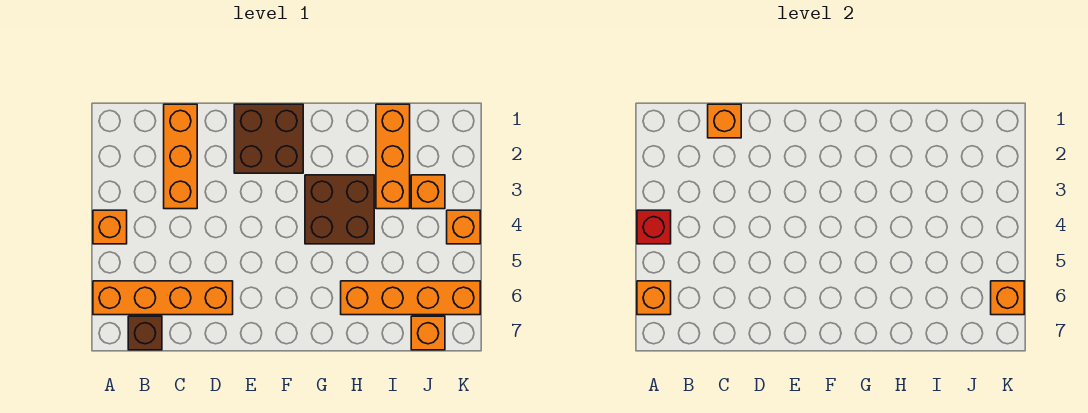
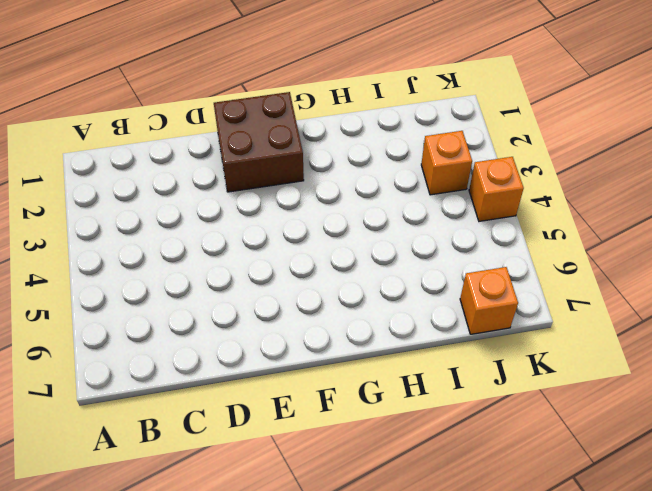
none -> orange brick A4 level 1
none -> orange brick A6:D6 level 1
none -> brown brick B7 level 1

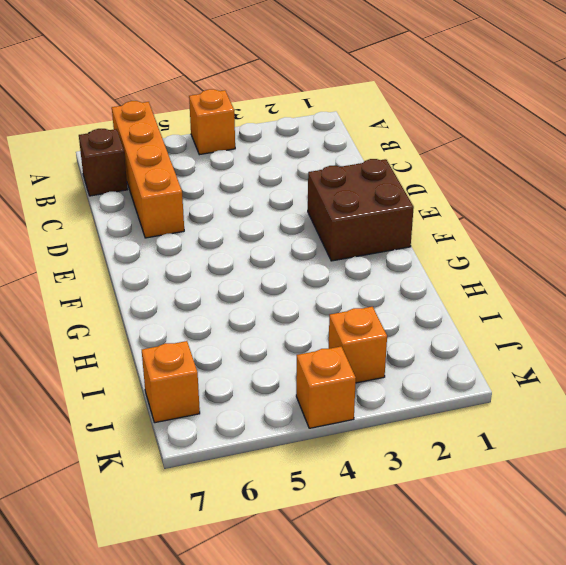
none -> orange brick C1:C3 level 1
none -> brown brick G3:H4 level 1
none -> orange brick H6:K6 level 1

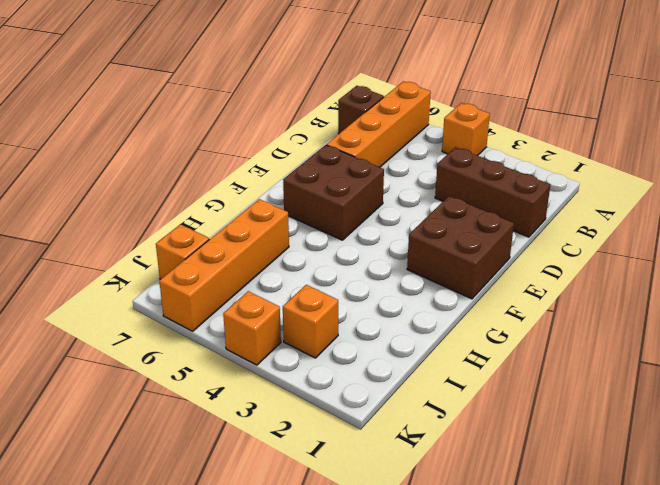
brown brick C1:C3 level 1 -> orange brick C1:C3 level 1
brown brick E5:F6 level 1 -> brown brick G3:H4 level 1
none -> orange brick I1:I3 level 1
none -> red brick A4 level 2
none -> orange brick A6 level 2

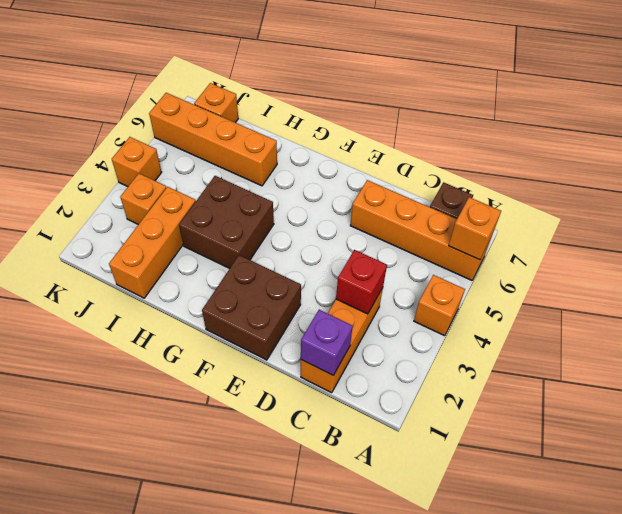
purple brick C1 level 2 -> orange brick C1 level 2
red brick C3 level 2 -> red brick A4 level 2
none -> orange brick K6 level 2

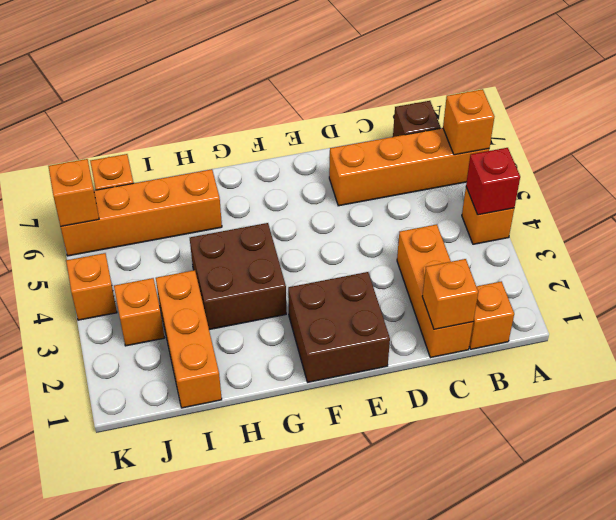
orange brick B1 level 1 -> none

